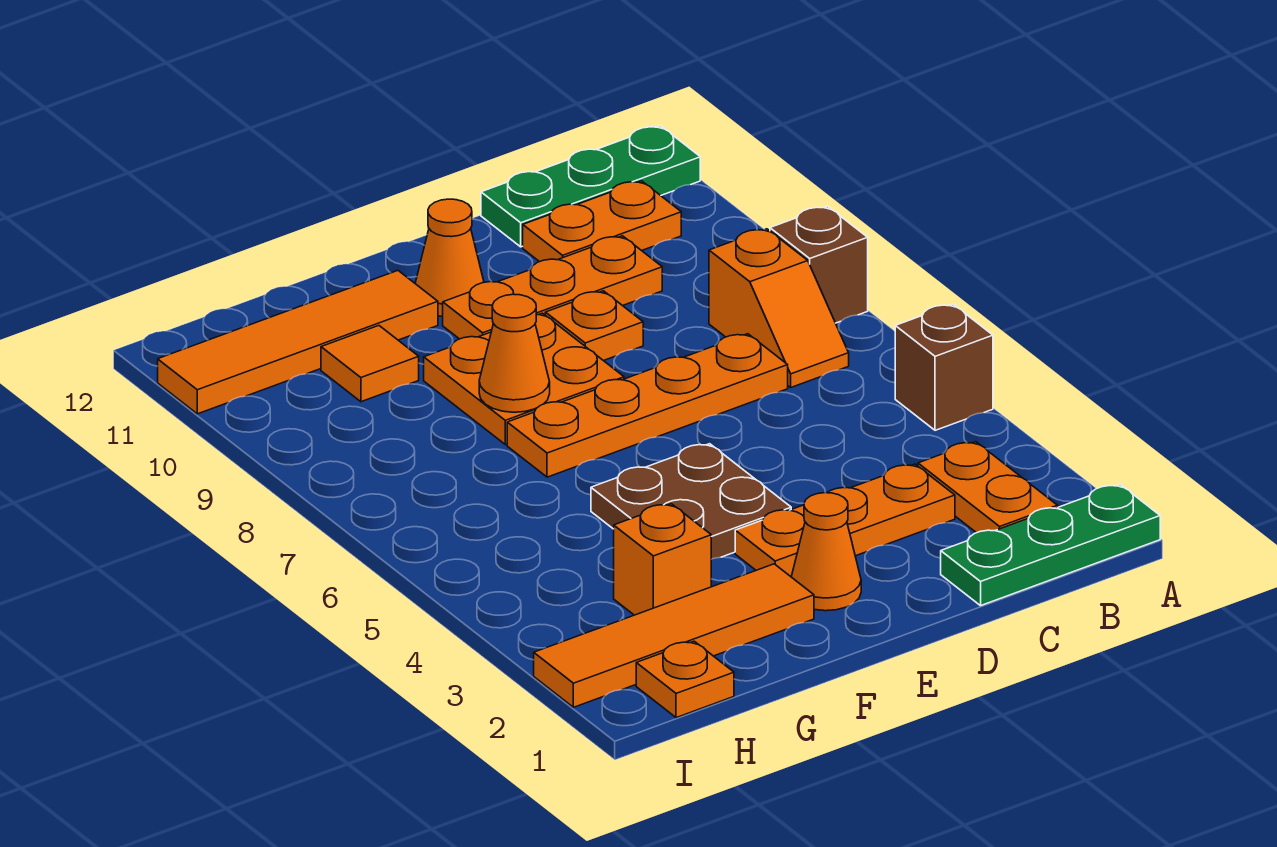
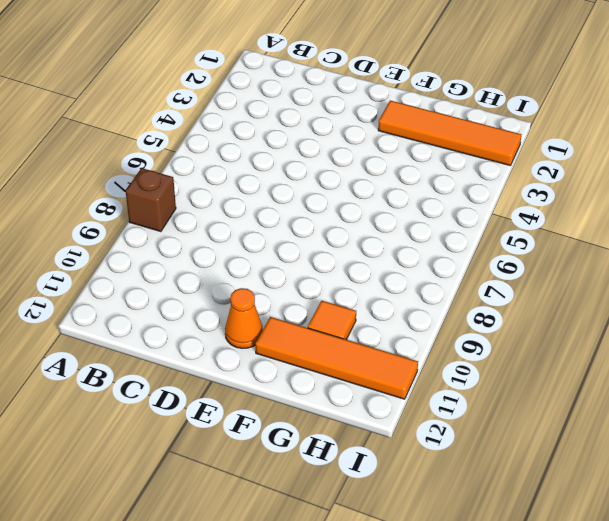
none -> green plate A1:C1 level 1
none -> brown brick A5 level 1
none -> green plate A12:C12 level 1

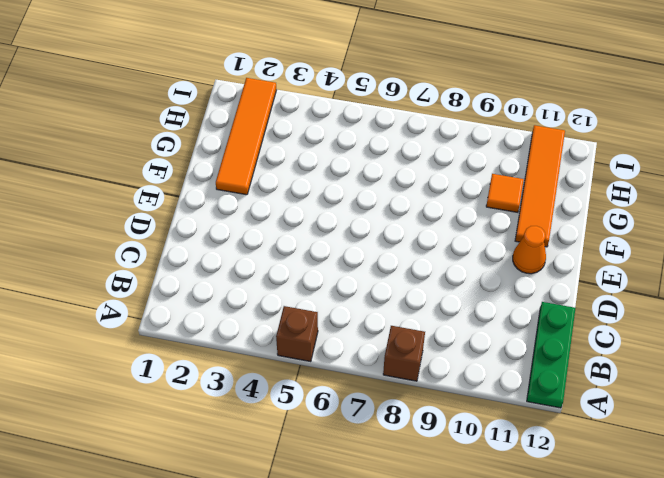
none -> green plate A1:C1 level 1
none -> orange plate B2:B3 level 1
none -> orange slope B7:B8 level 1 top 8

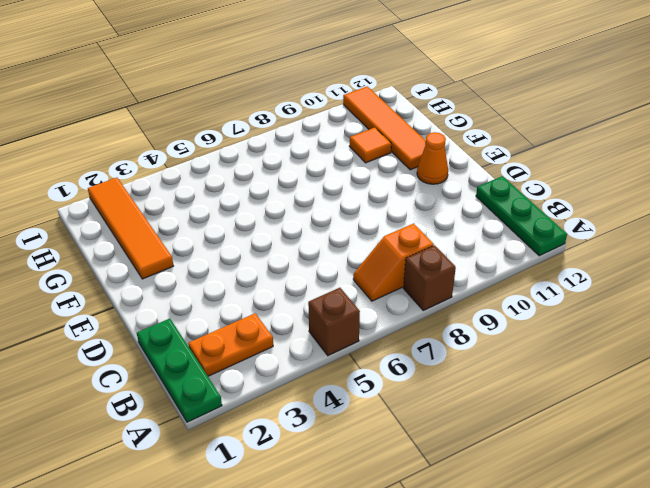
none -> orange plate B11:C11 level 1
none -> orange plate C3:E3 level 1
none -> orange plate C7:F7 level 1

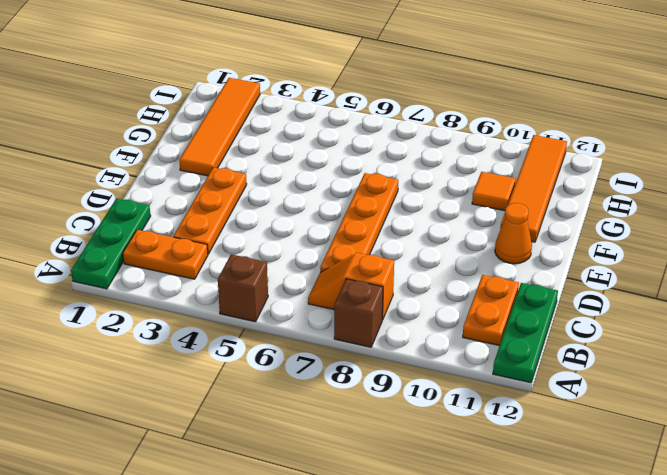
none -> orange plate C10:E10 level 1
none -> orange plate D9 level 1
none -> orange cone E2 level 1

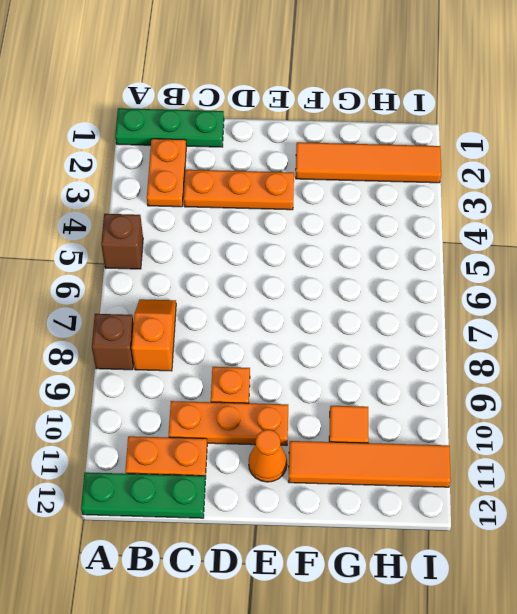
none -> orange plate C7:F7 level 1
none -> orange cone E2 level 1
none -> brown plate E4:F5 level 1

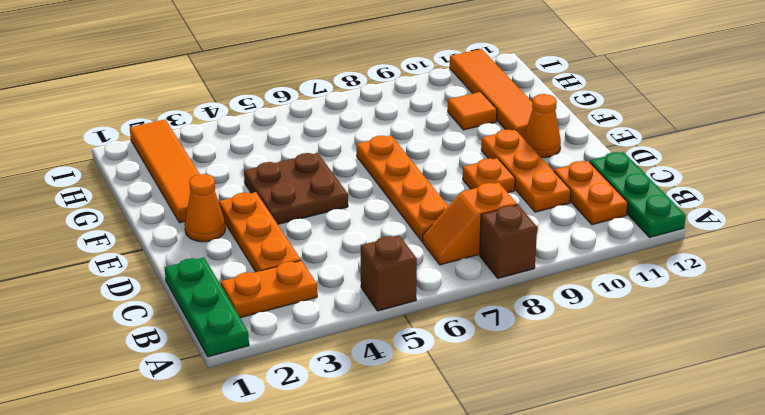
none -> orange plate E8:F9 level 1
none -> orange brick G3 level 1
none -> orange plate H1 level 1

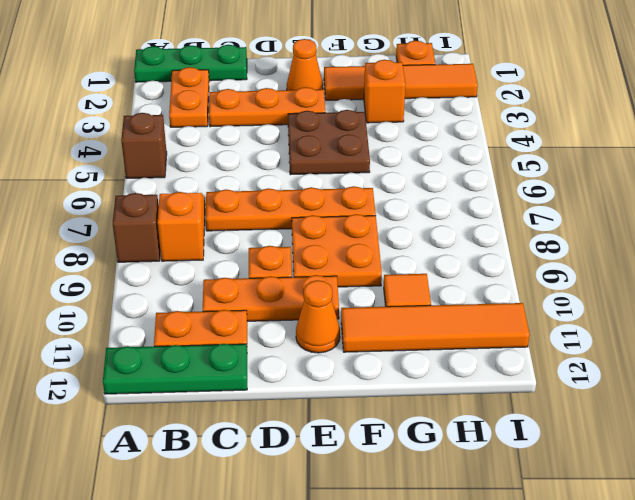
none -> orange cone F8 level 2

